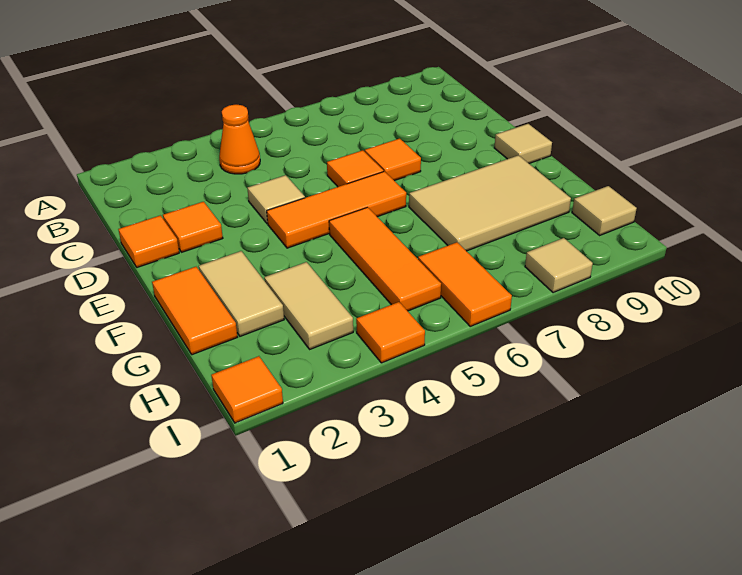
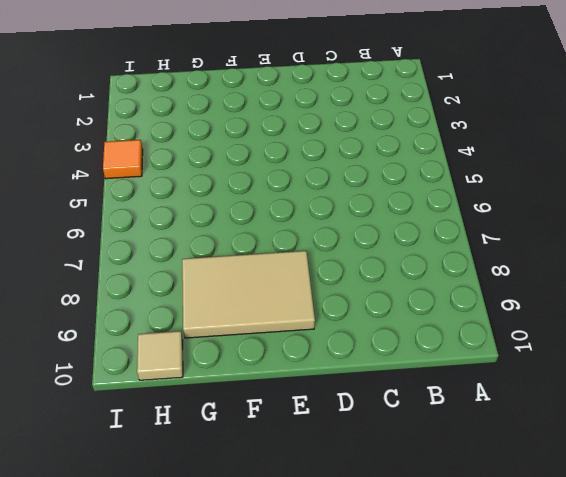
tan tile E8:G9 level 1 -> tan tile F7:G9 level 1
none -> orange cone B4 level 1
none -> orange tile D1 level 1
none -> orange tile D2 level 1

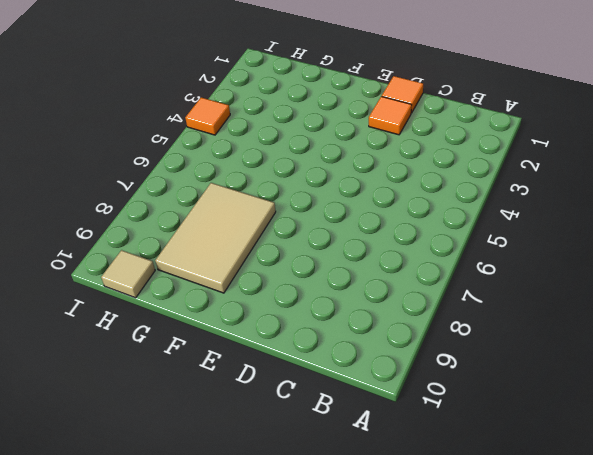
none -> orange cone B4 level 1
none -> tan tile D4 level 1
none -> orange tile D6 level 1

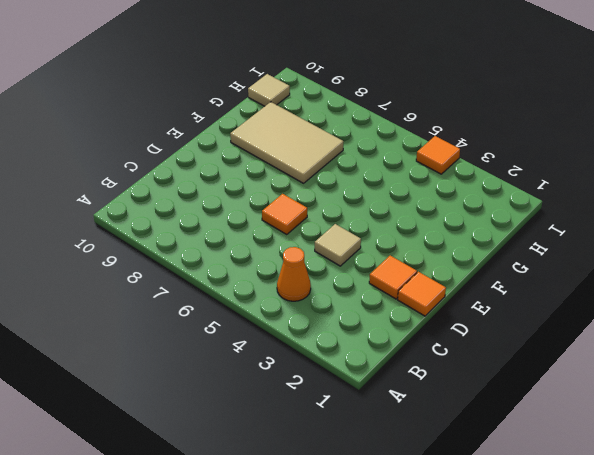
none -> orange tile D7 level 1
none -> orange tile E4:E6 level 1
none -> tan tile E10 level 1

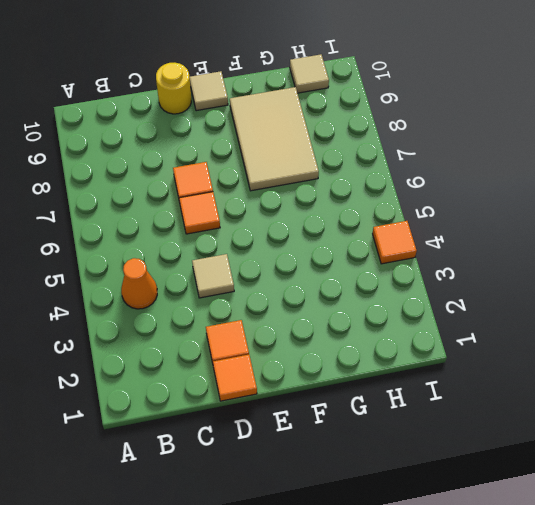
yellow round brick D10 level 1 -> none
none -> orange tile E4:E6 level 1
none -> orange tile F1:G1 level 1
none -> tan tile F2:G2 level 1

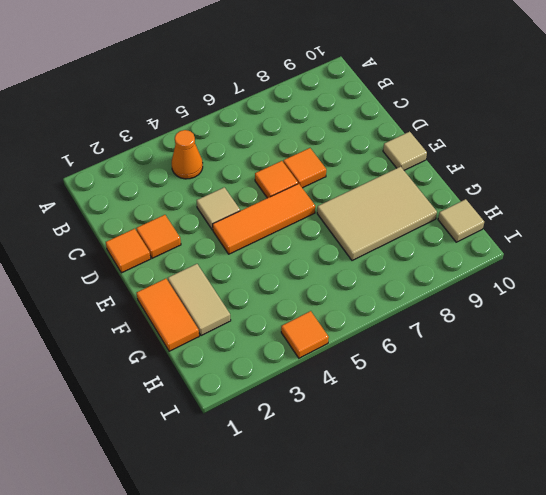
none -> orange tile F5:H5 level 1
none -> tan tile G3:H3 level 1
none -> orange tile H6:I6 level 1

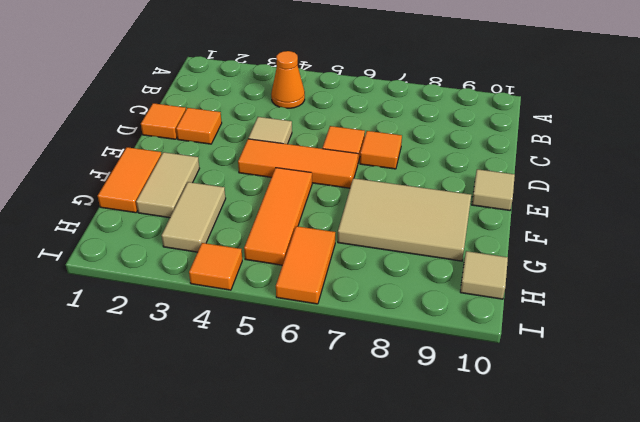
none -> orange tile I1 level 1
none -> tan tile I8 level 1

